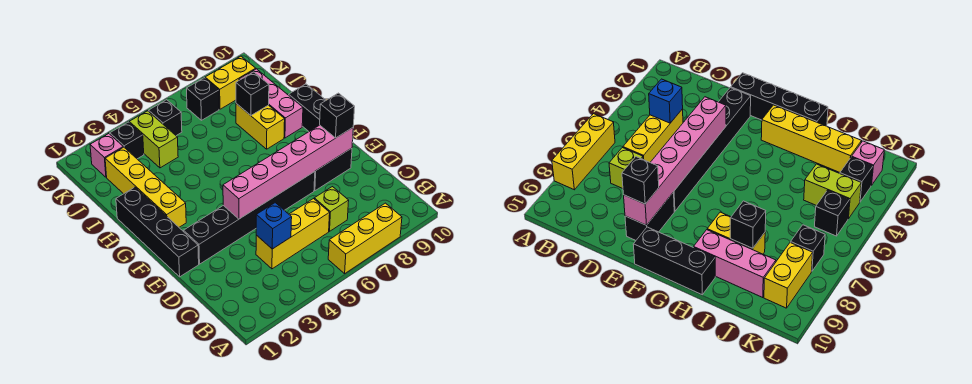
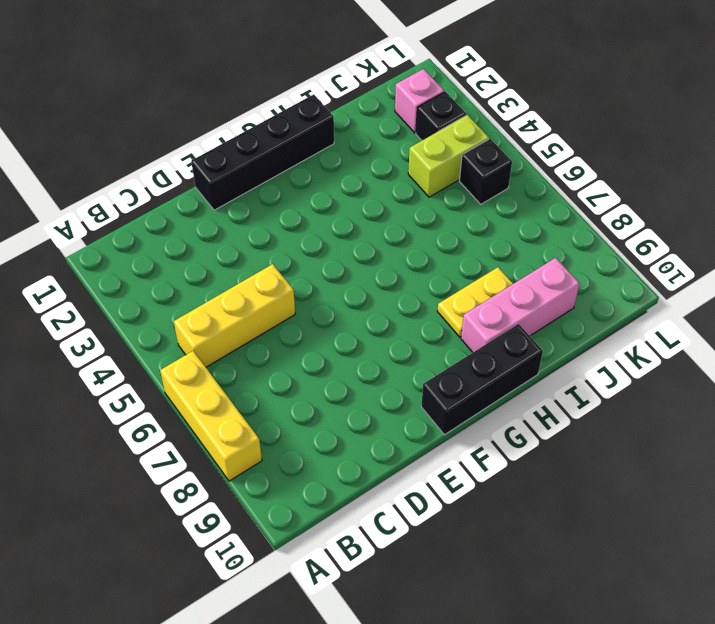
yellow brick B5:D5 level 1 -> yellow brick C4:C6 level 1
yellow plate H8:I8 level 1 -> yellow brick H8:I8 level 1
none -> lime brick C7 level 1
none -> black brick E2:E7 level 1
none -> black brick E8:E9 level 1

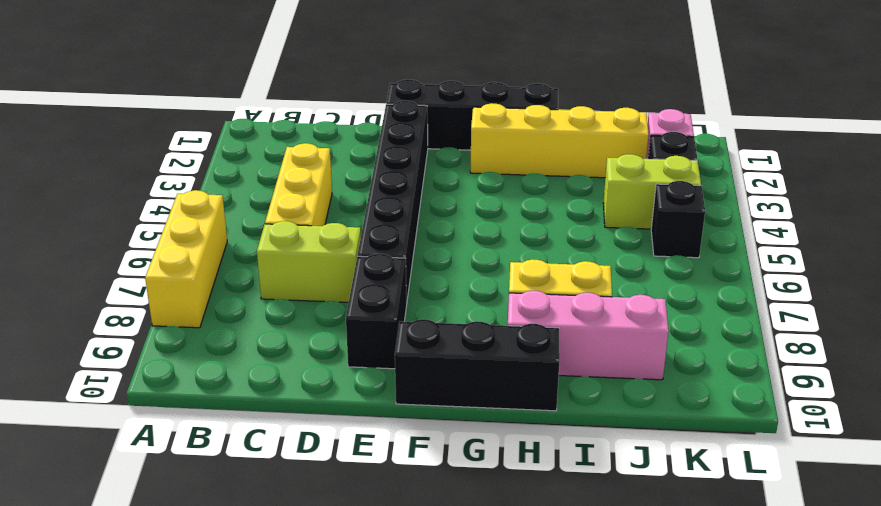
lime brick C7:D7 level 1 -> lime brick C7 level 1
none -> black brick K7 level 1
none -> yellow brick K8:K9 level 1
none -> blue brick C4 level 2

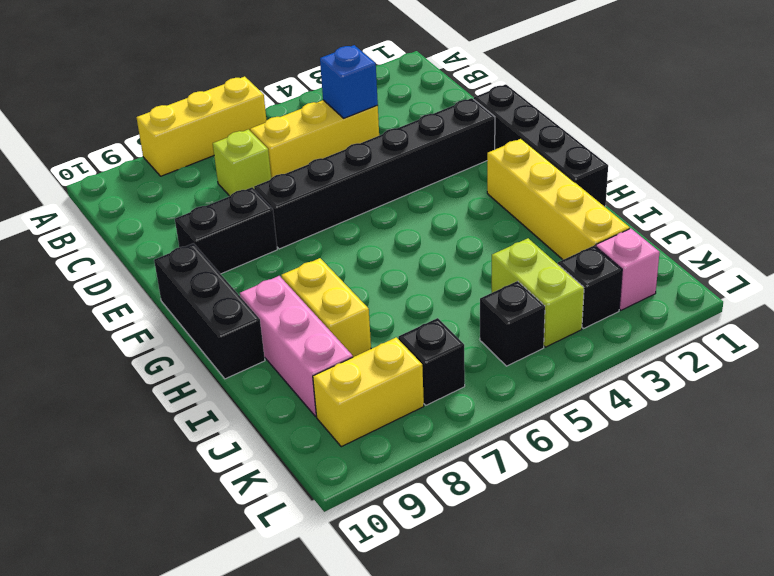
none -> pink brick E4:E9 level 2
none -> black brick I8 level 2
none -> black brick E9 level 3

